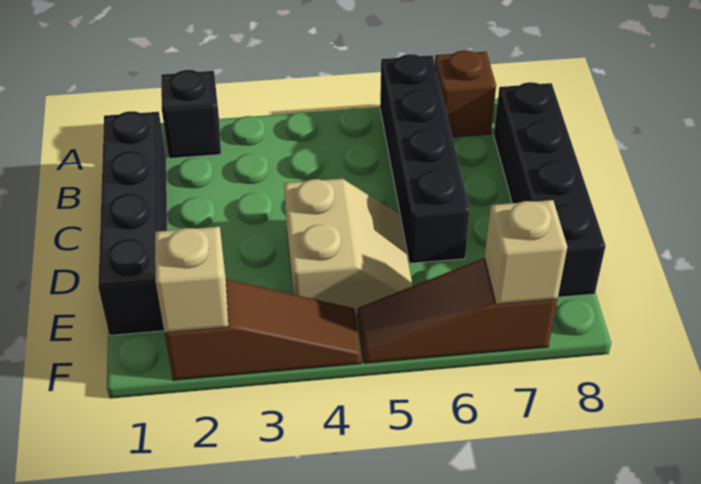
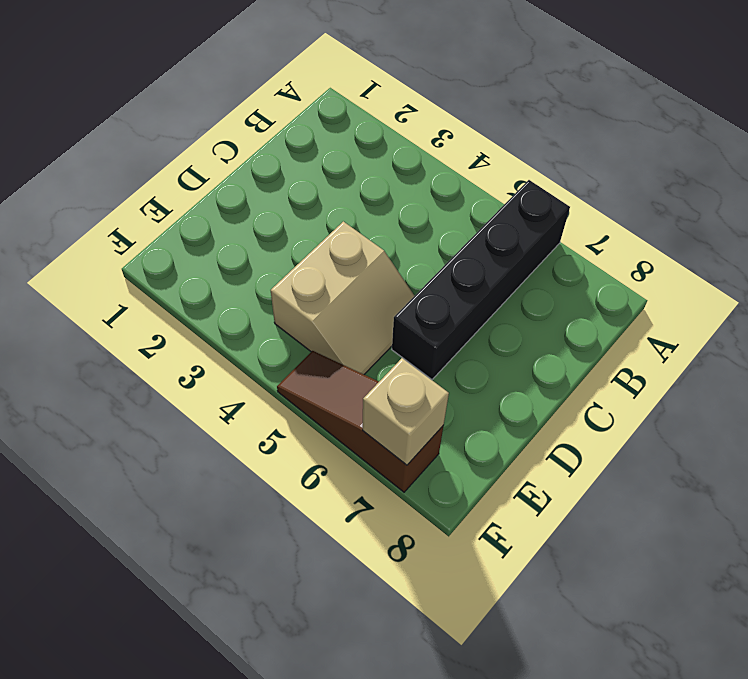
none -> black brick A2 level 1
none -> brown brick A7 level 1

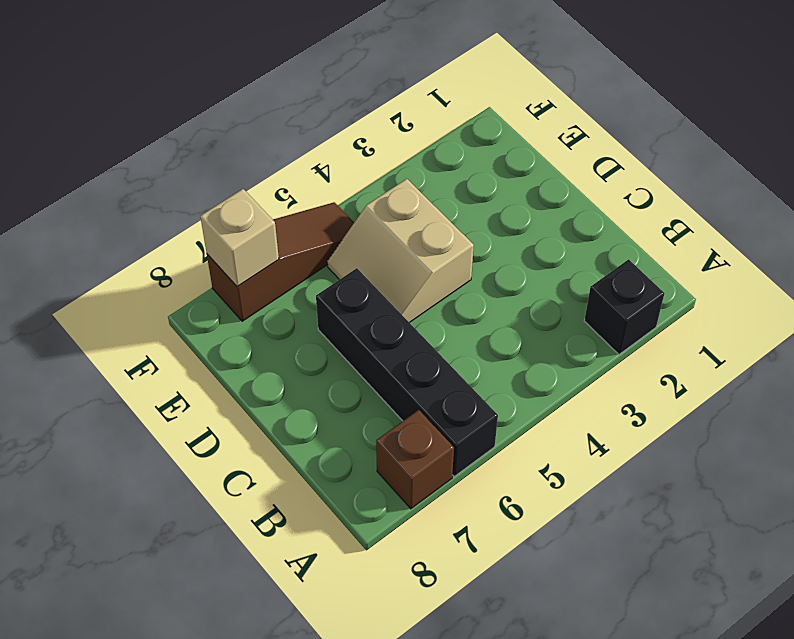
none -> black brick B1:E1 level 1
none -> black brick B8:E8 level 1

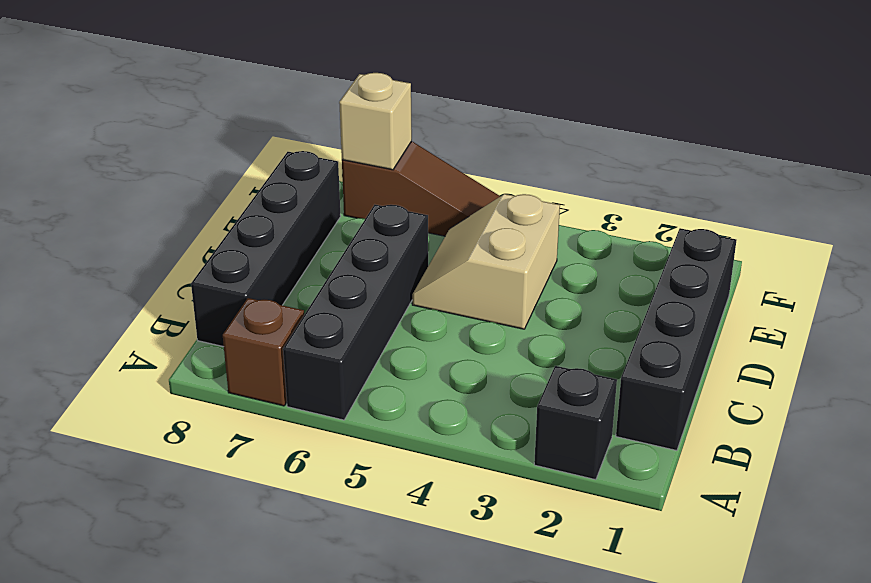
none -> brown slope F2:F4 level 1 top 2
none -> tan brick F2 level 2

